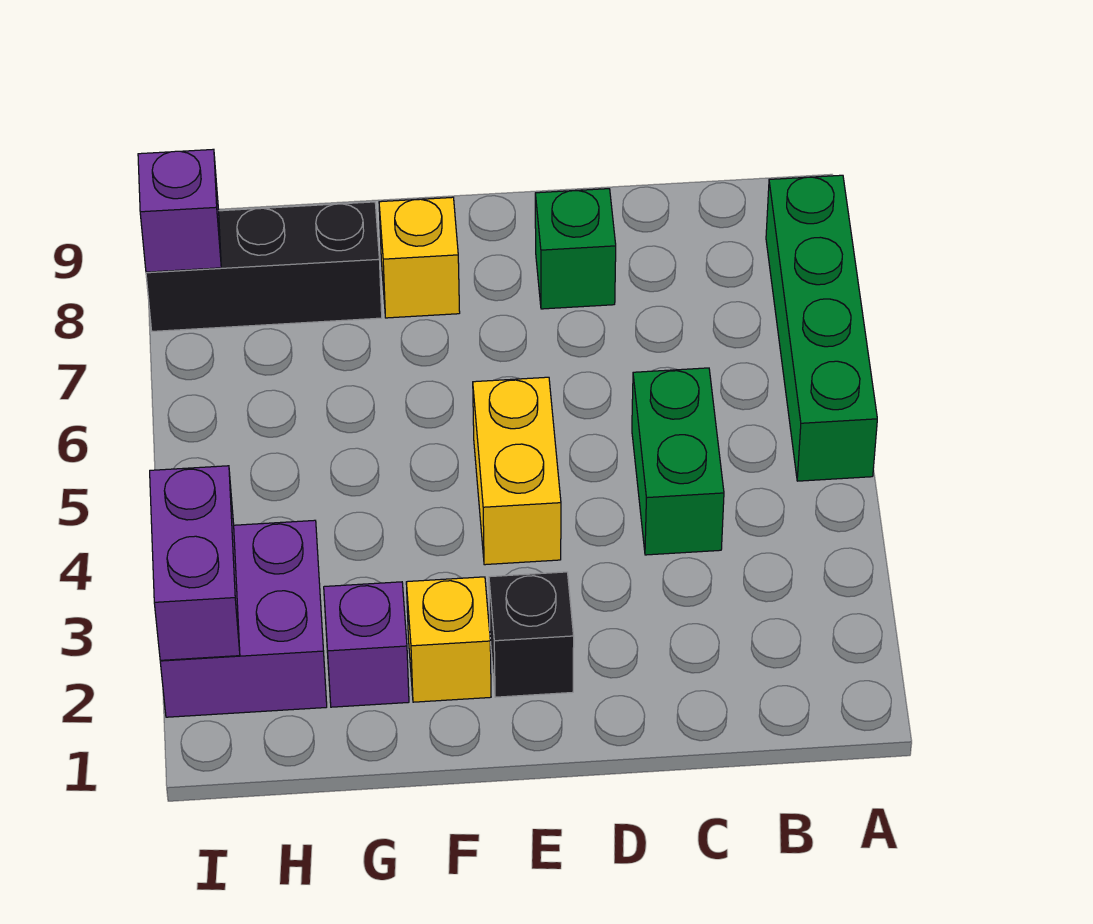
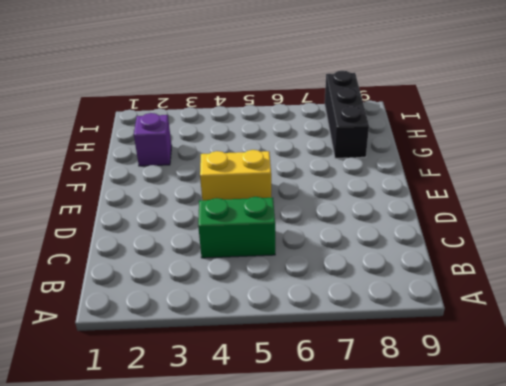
none -> green brick A5:A8 level 1
none -> green brick D8 level 1
none -> black brick E2 level 1

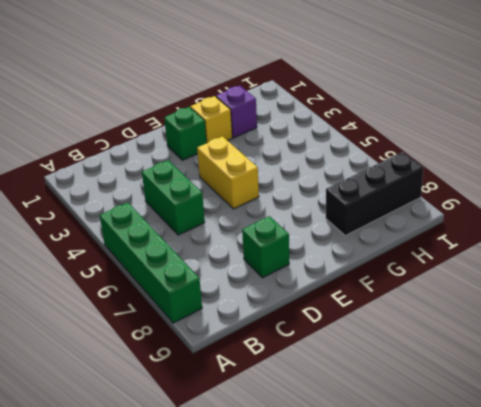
green brick E2 level 1 -> black brick E2 level 1
none -> yellow brick F8 level 1
none -> purple brick H2:I3 level 1
none -> purple brick I2:I3 level 2

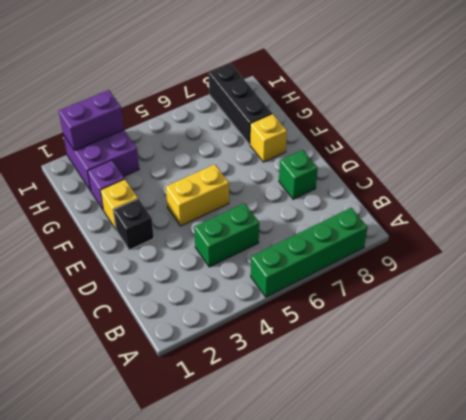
none -> purple brick I8 level 2

